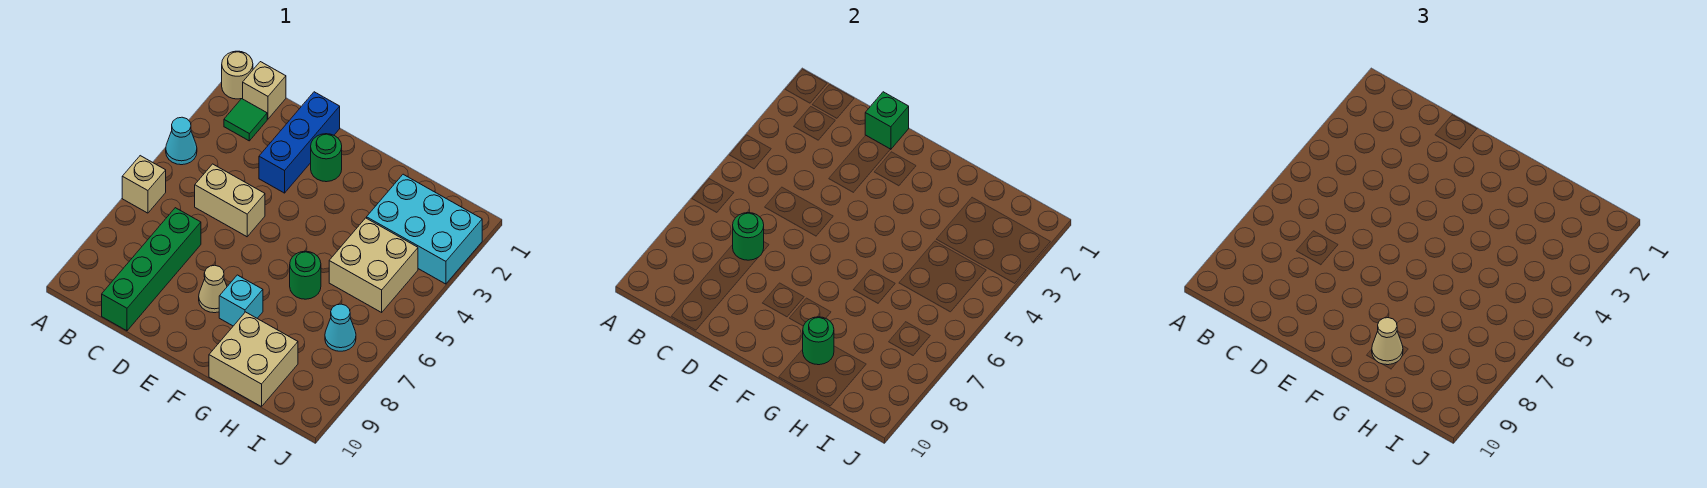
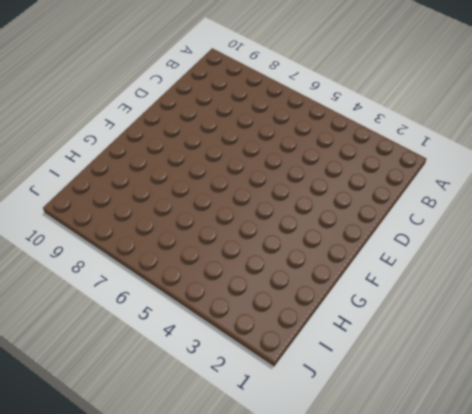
none -> tan round brick A1 level 1
none -> cyan cone A4 level 1
none -> tan brick A6 level 1

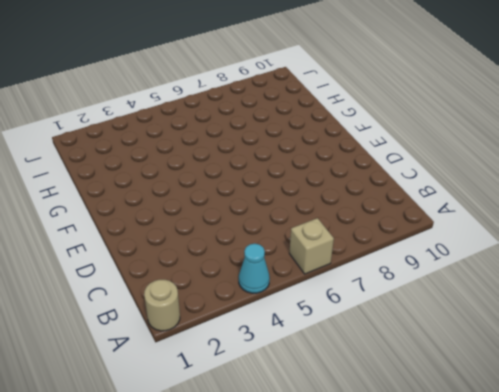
none -> tan brick B1 level 1
none -> green tile B2 level 1
none -> tan brick C5:D5 level 1

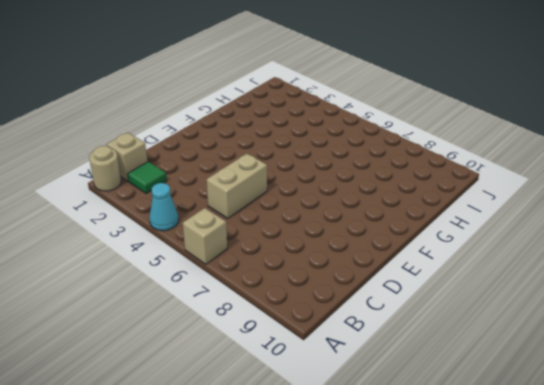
none -> green brick C7:C10 level 1
none -> blue brick D1:D3 level 1
none -> green round brick E2 level 1

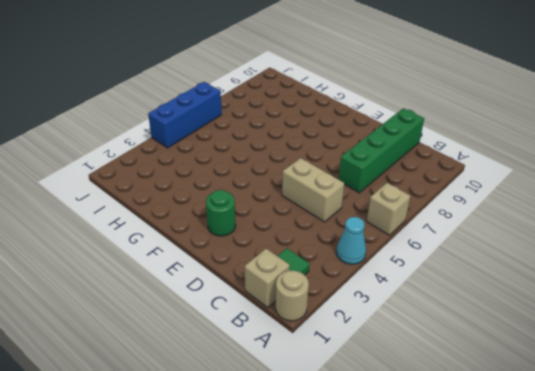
blue brick J4:J6 level 1 -> blue brick D1:D3 level 1
none -> tan cone E8 level 1
none -> cyan brick F8 level 1
none -> green round brick G6 level 1

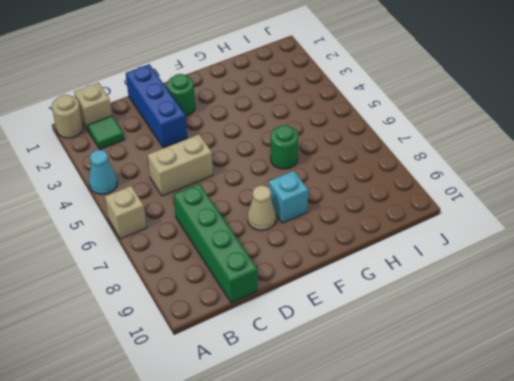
none -> tan brick G9:H10 level 1
none -> cyan brick H2:J3 level 1
none -> tan brick H4:I5 level 1

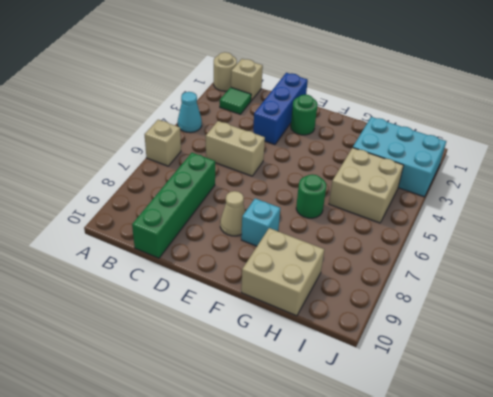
none -> cyan cone I7 level 1
none -> green round brick C7 level 2
none -> green brick D1 level 2

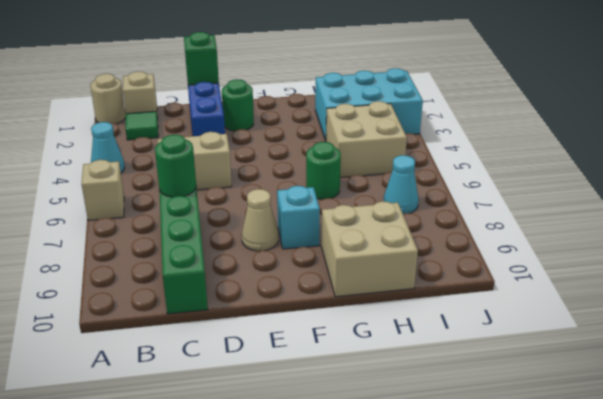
none -> green round brick G9 level 2
none -> tan cone G9 level 3

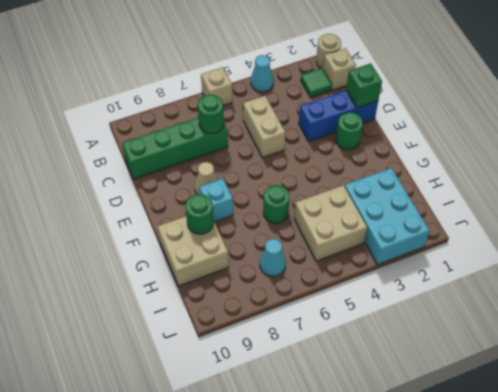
none -> tan cone G9 level 3

